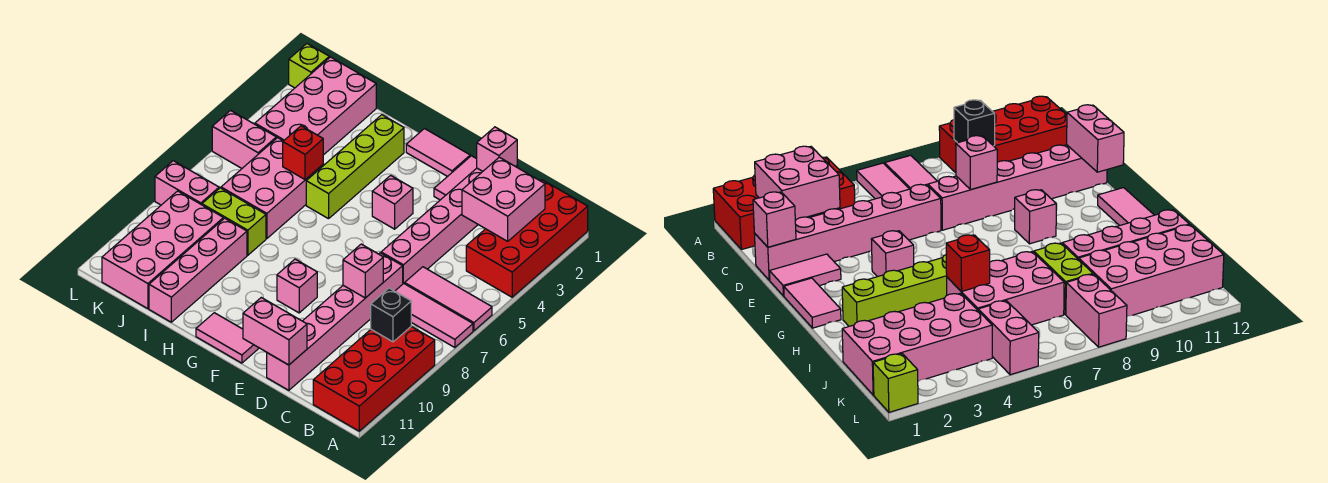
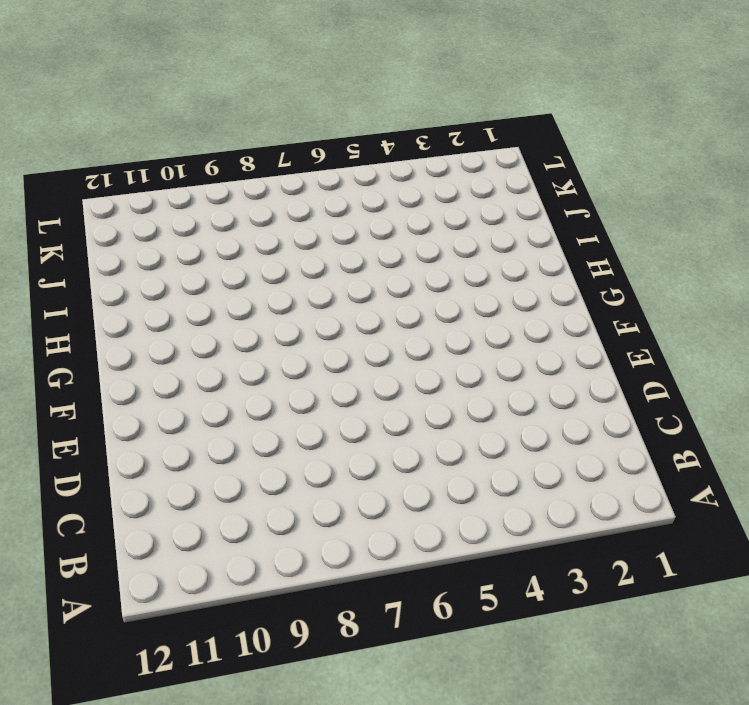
none -> red brick A1:B4 level 1
none -> pink tile A6:C6 level 1
none -> pink tile A7:C7 level 1

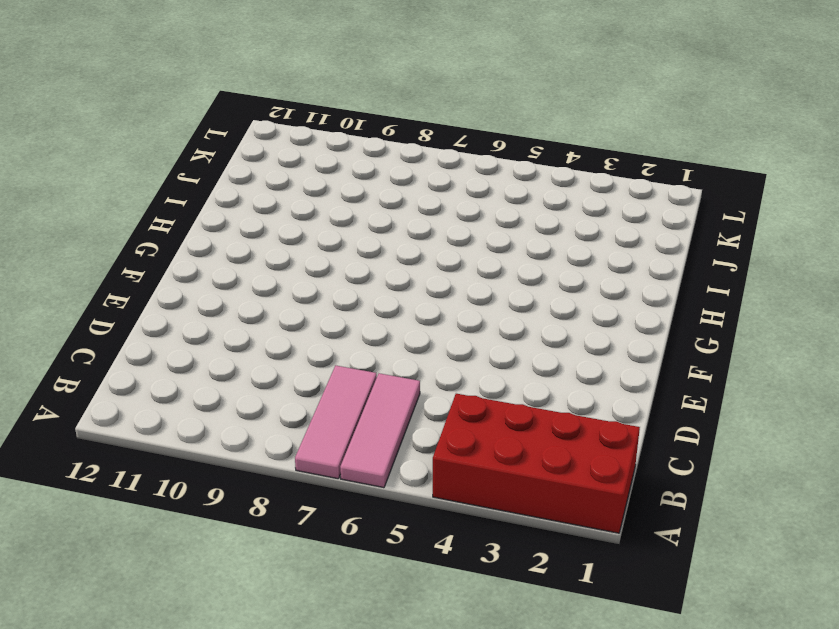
none -> red brick A9:B12 level 1
none -> pink brick D1:D6 level 1
none -> pink brick D7:D12 level 1

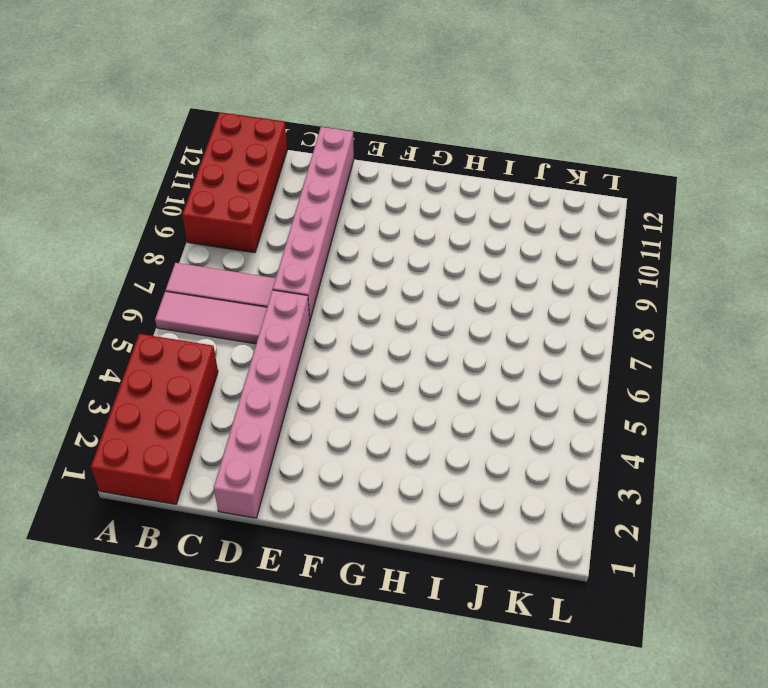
none -> pink tile E1:E2 level 1
none -> pink tile F1:G1 level 1
none -> pink brick F4 level 1

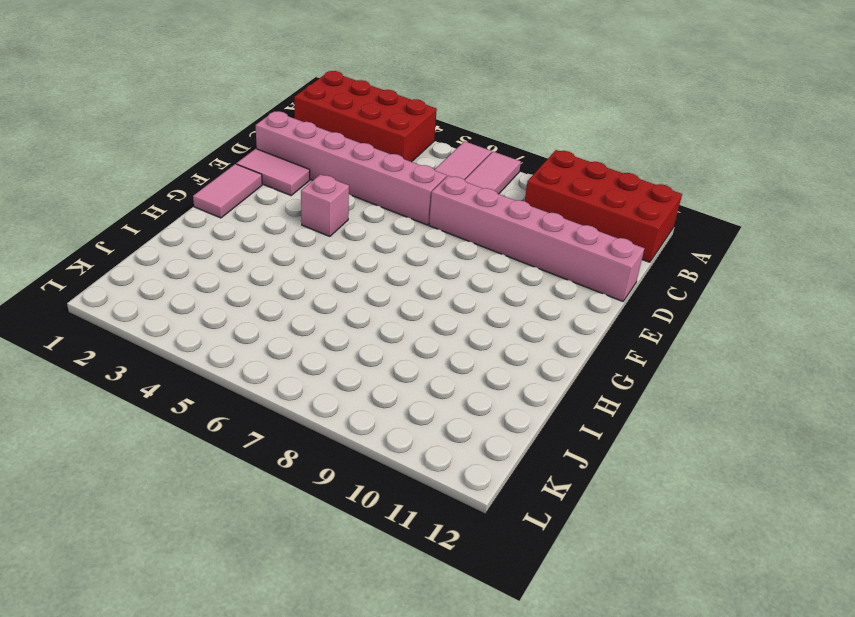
none -> pink brick F9 level 1
none -> pink tile F12:G12 level 1
none -> lime brick H2:H5 level 1

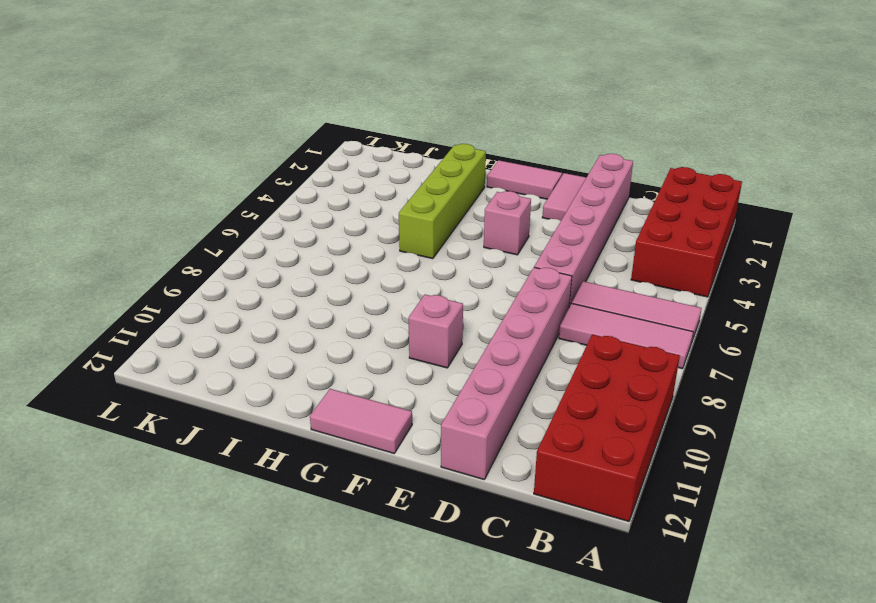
none -> pink brick I5:J7 level 1
none -> lime brick I8:J8 level 1
none -> pink brick I9:I12 level 1

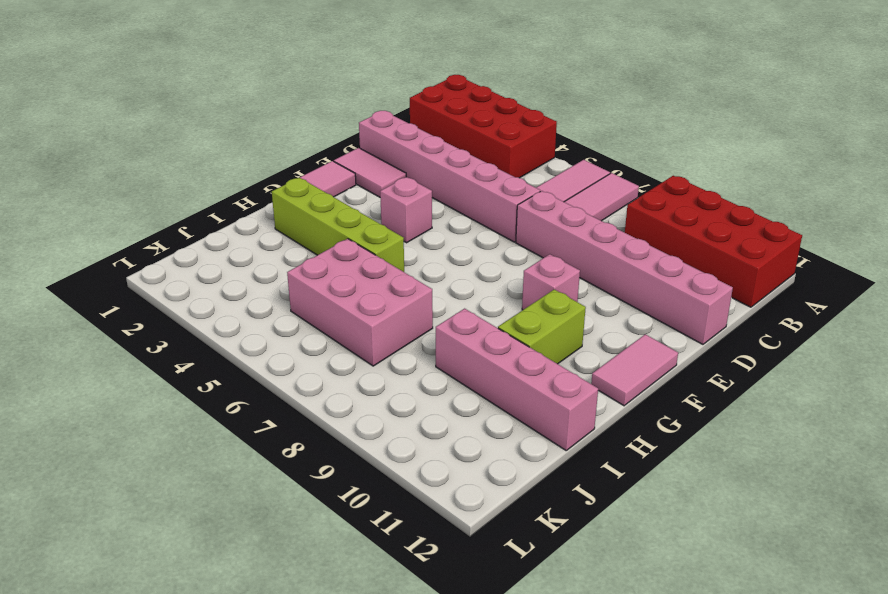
lime brick G10:H10 level 1 -> lime brick I8:J8 level 1
none -> pink brick J1:K4 level 1
none -> pink brick J9:K12 level 1
none -> pink brick K5:L5 level 1

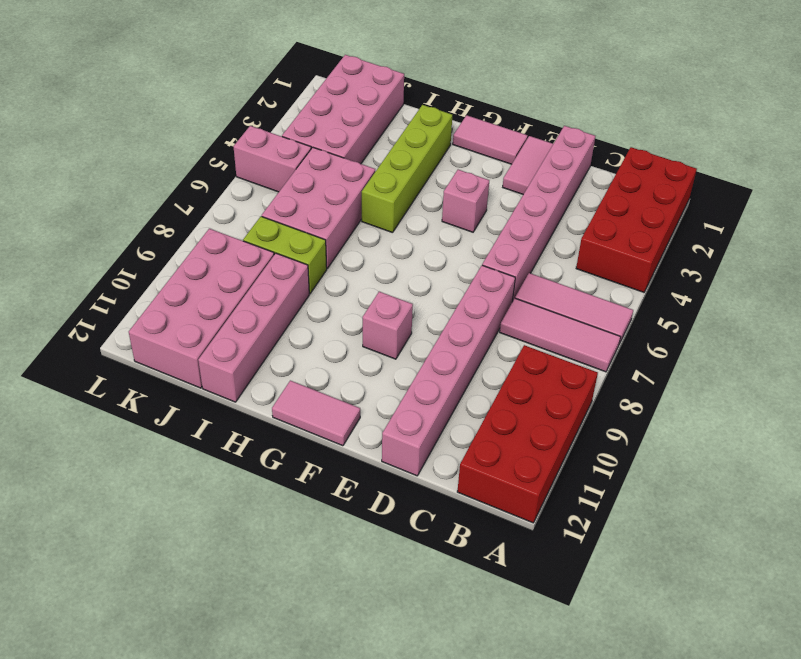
none -> pink brick K8:L8 level 1
none -> lime brick L1 level 1
none -> pink brick B2:C3 level 2

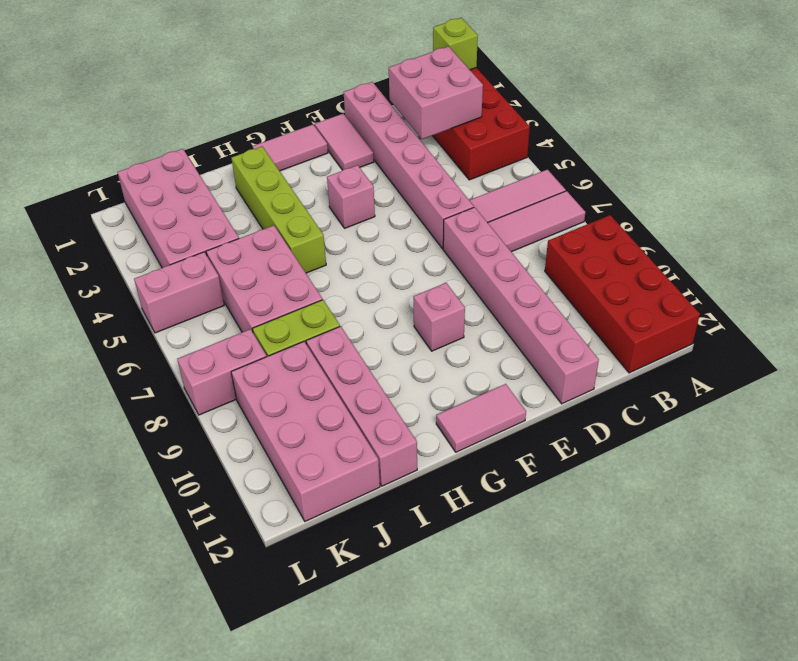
lime brick A1 level 2 -> lime brick L1 level 1
none -> black brick B9 level 2
none -> pink brick D1 level 2
none -> pink brick D8 level 2

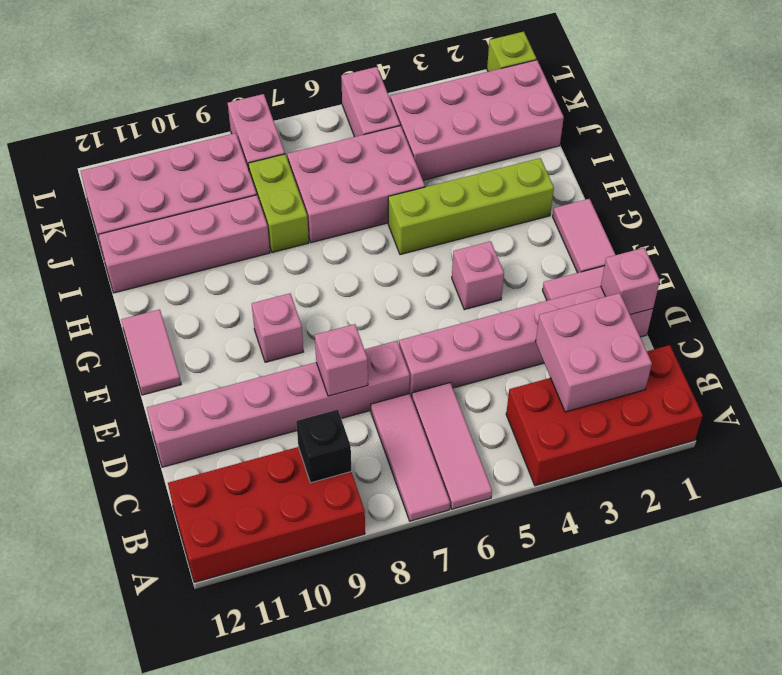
none -> pink brick D12:E12 level 2
none -> red brick I5 level 2

